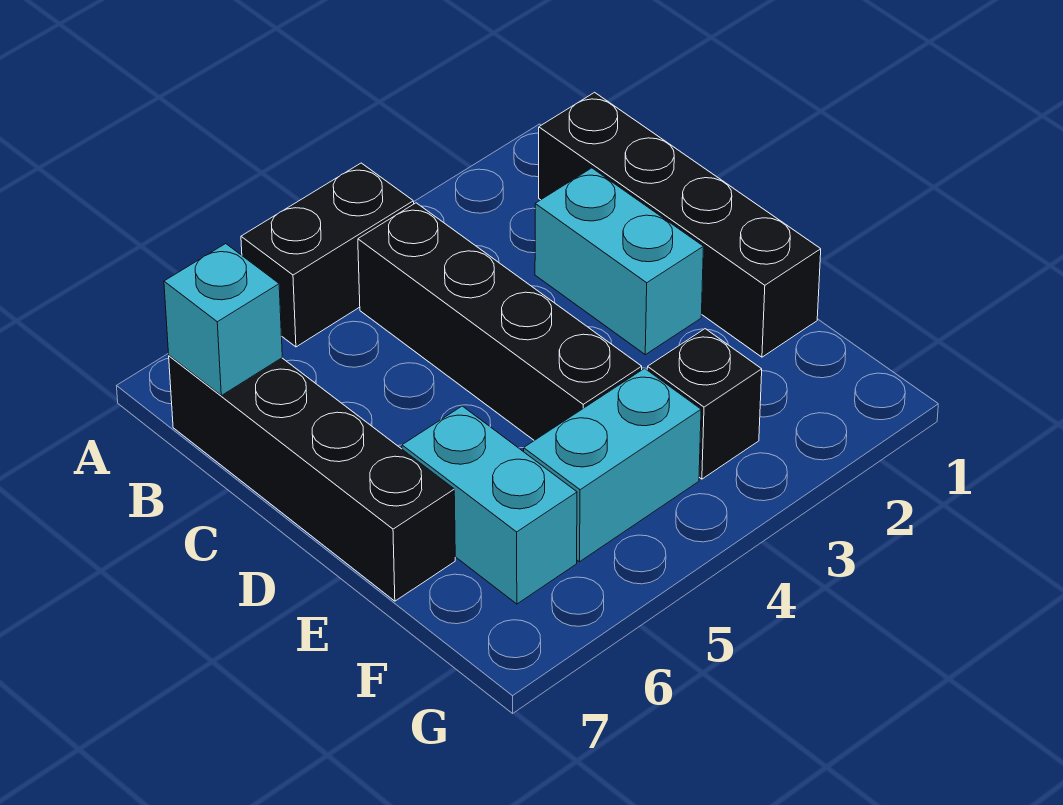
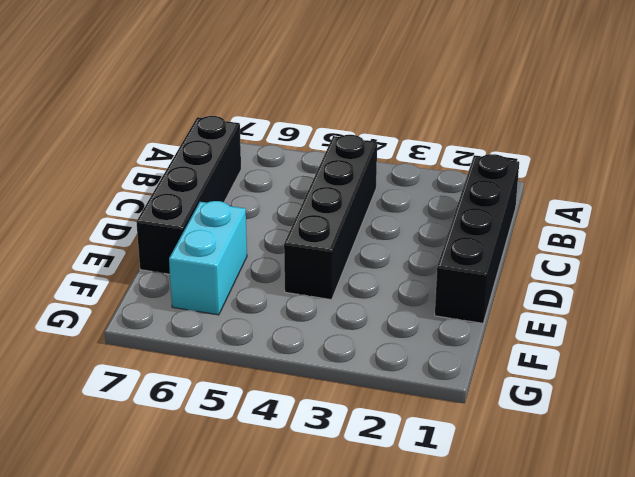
none -> black brick A4:A5 level 1
none -> cyan brick C2:D2 level 1

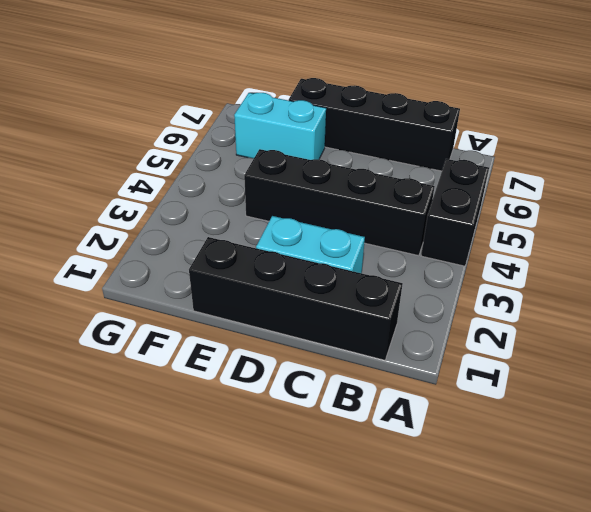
none -> black brick F3 level 1
none -> cyan brick F4:F5 level 1

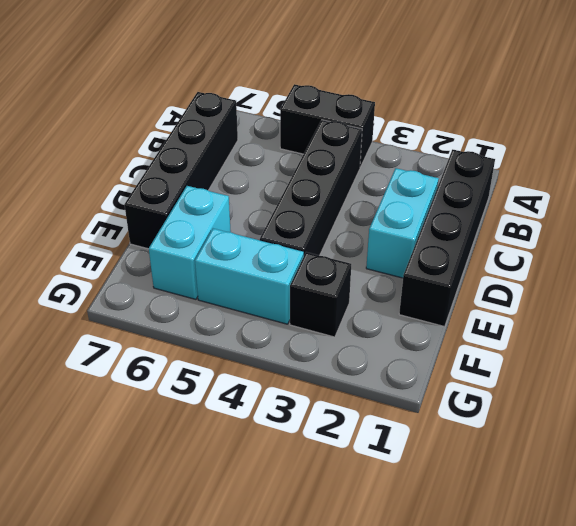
none -> cyan brick B7 level 2

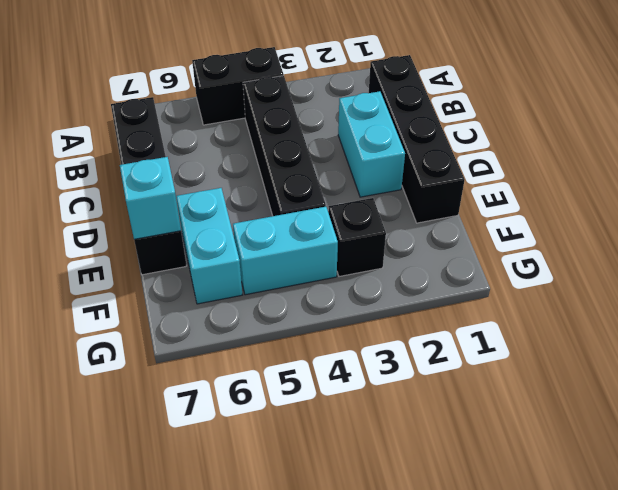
cyan brick E7 level 2 -> cyan brick B7 level 2

